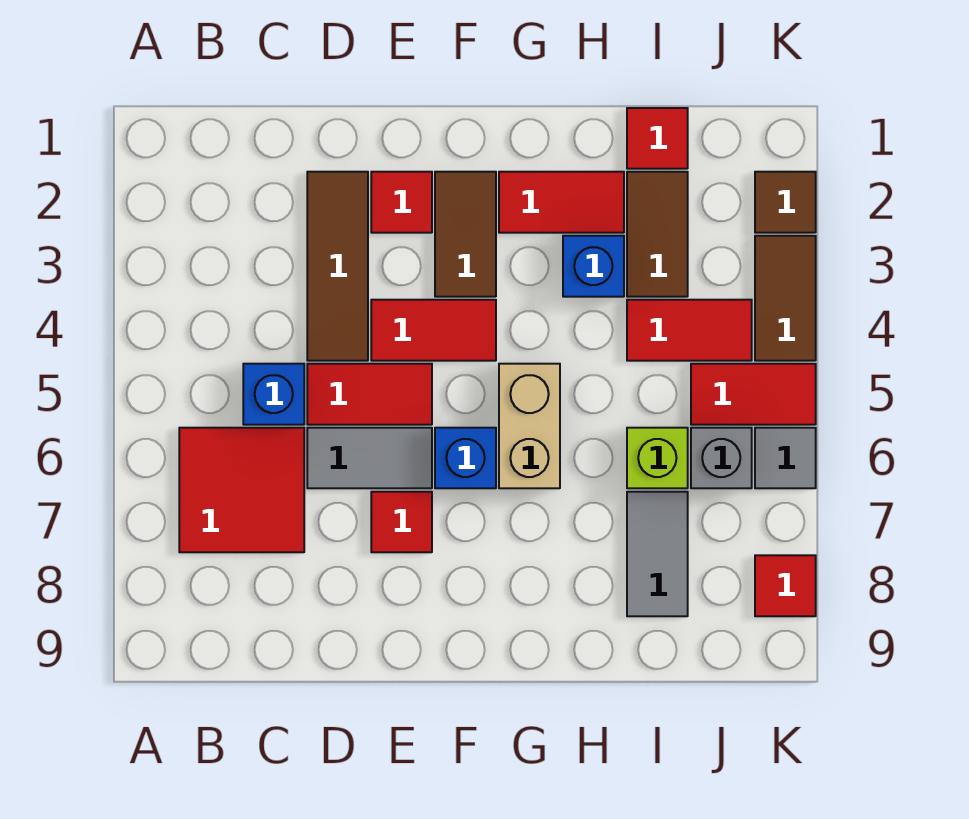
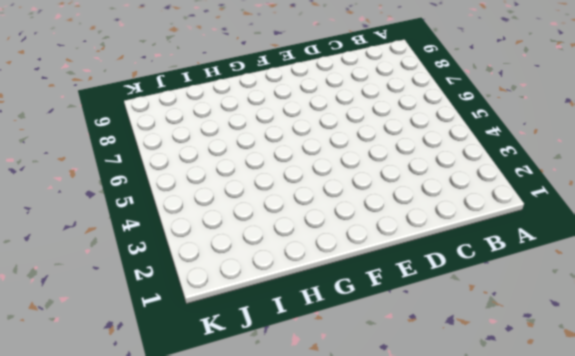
none -> red tile B6:C7 level 1
none -> blue brick C5 level 1
none -> brown tile D2:D4 level 1

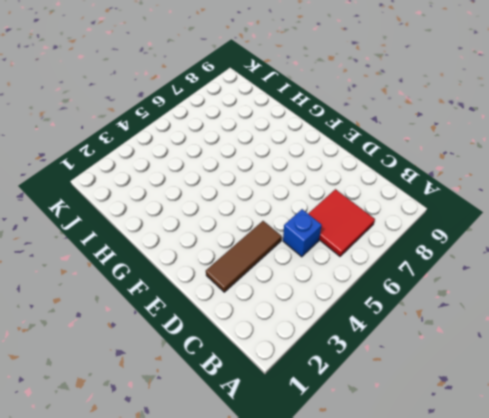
none -> red tile D5:E5 level 1
none -> grey tile D6:E6 level 1
none -> red tile E2 level 1

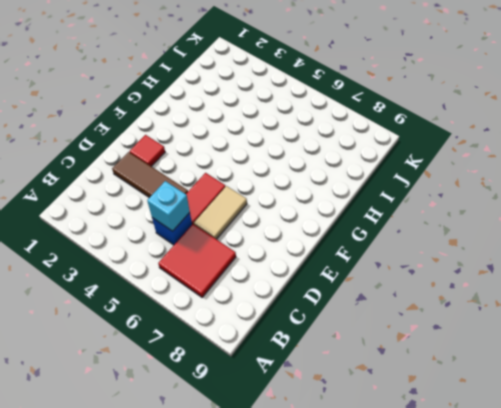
cyan brick C5 level 2 -> none
tan tile D6:E6 level 1 -> grey tile D6:E6 level 1
none -> red tile E4:F4 level 1
none -> red tile E7 level 1
none -> brown tile F2:F3 level 1

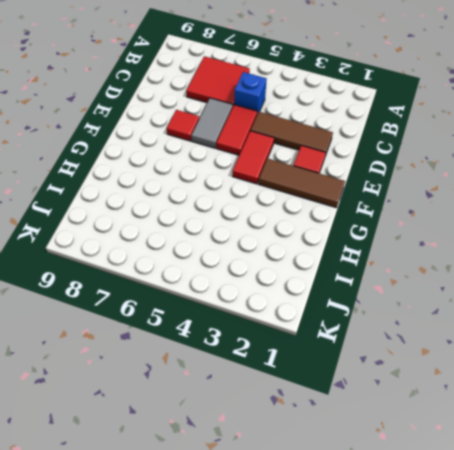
brown tile F1:F3 level 1 -> brown tile F2:F3 level 1
none -> blue brick F6 level 1
none -> red tile G2:H2 level 1
none -> tan brick G5:G6 level 1

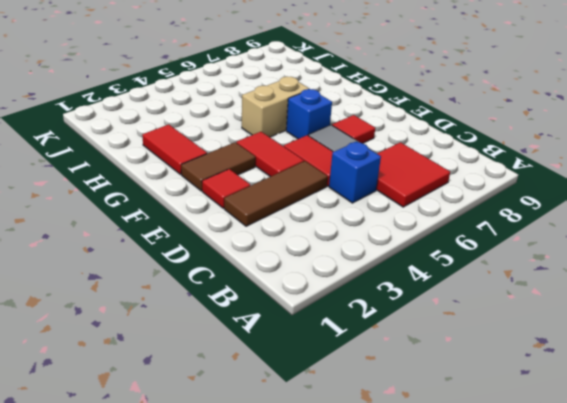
none -> blue brick H3 level 1
none -> red tile I1 level 1
none -> brown tile I2:I3 level 1

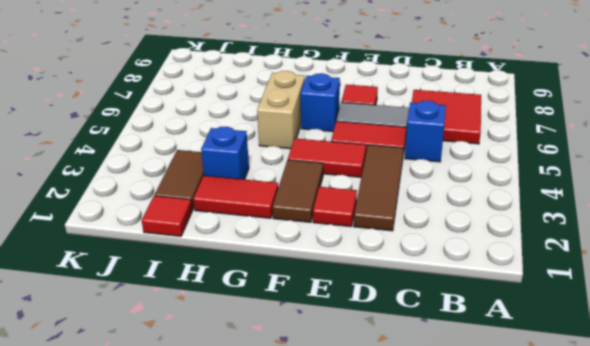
none -> red tile I4:J4 level 1
none -> lime brick I6 level 1
none -> grey tile I7:I8 level 1

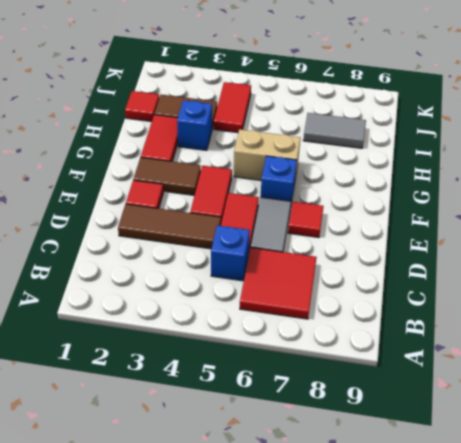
none -> lime brick I6 level 1
none -> red tile J5:K5 level 1
none -> grey brick J6 level 1

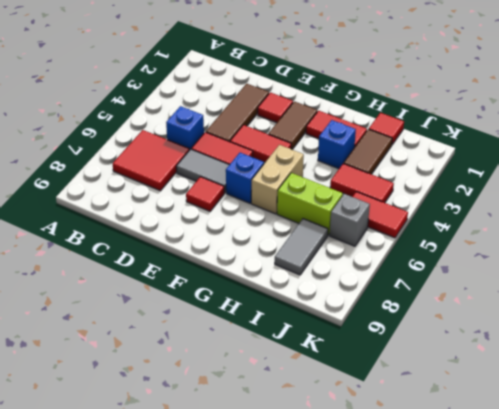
lime brick H6:I6 level 1 -> lime brick I6 level 1
none -> brown tile K2 level 1
none -> brown tile K3:K4 level 1
none -> grey tile K6 level 1

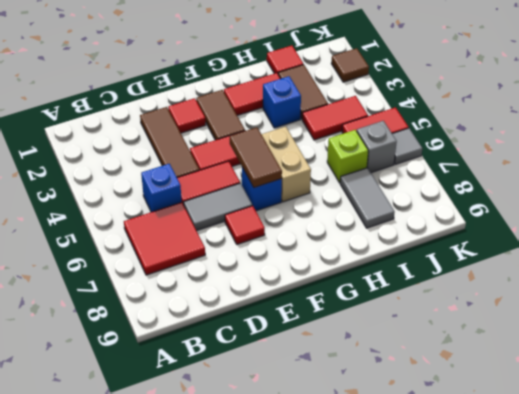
brown tile F5:F6 level 2 -> brown tile K3:K4 level 1
none -> red tile K8 level 1

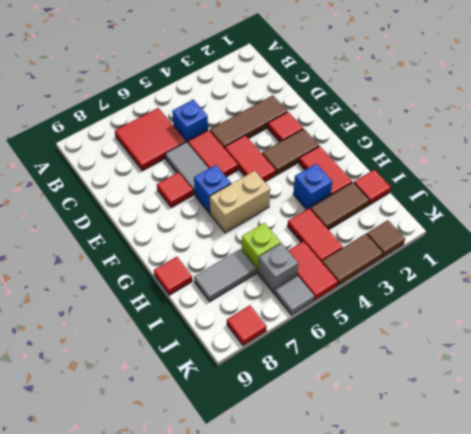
red tile H9 level 1 -> none

